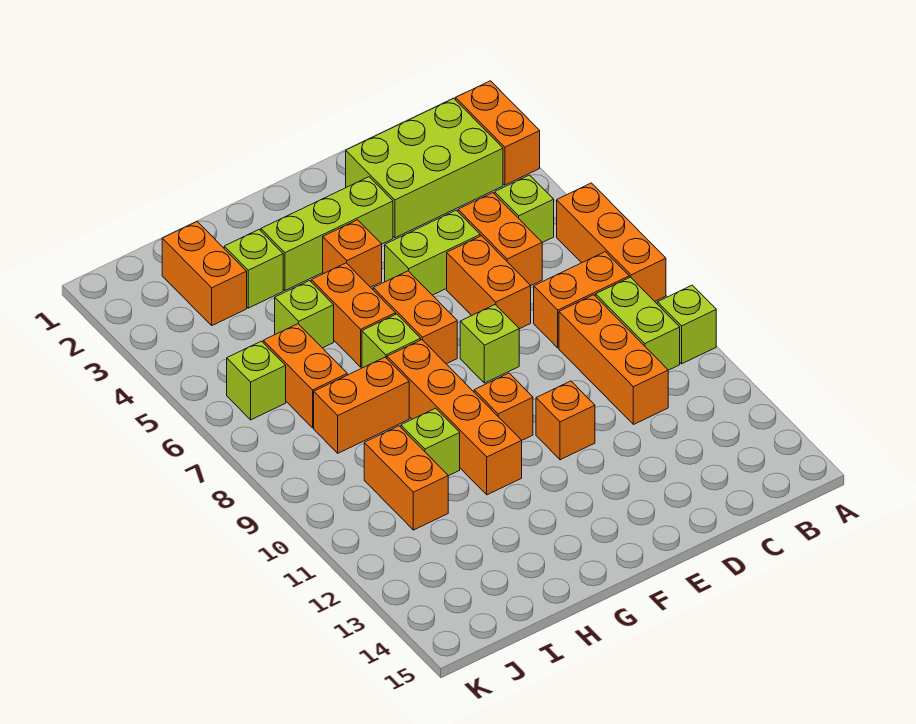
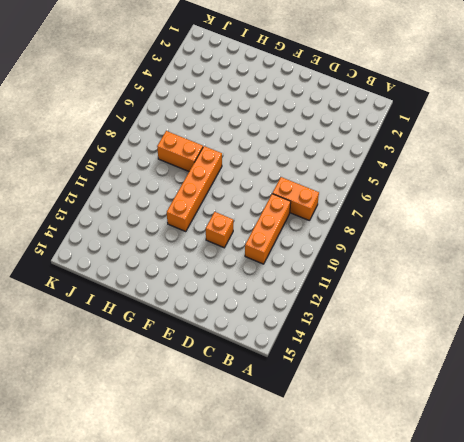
none -> orange brick A2:A3 level 1
none -> orange brick A6:A8 level 1
none -> lime brick A10 level 1

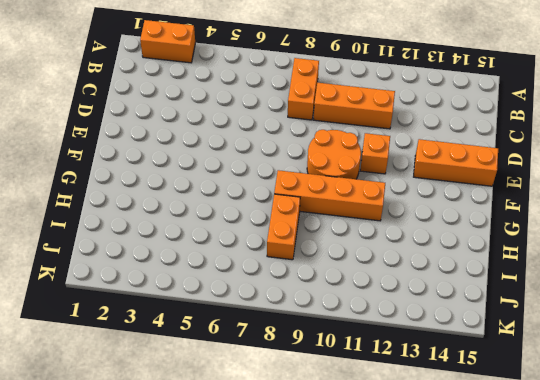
orange round brick E9:F10 level 1 -> orange brick F10 level 1
orange brick E13:E15 level 1 -> orange brick A6:A8 level 1
none -> lime brick A10 level 1
none -> lime brick B2:D3 level 1
none -> lime brick B5 level 1

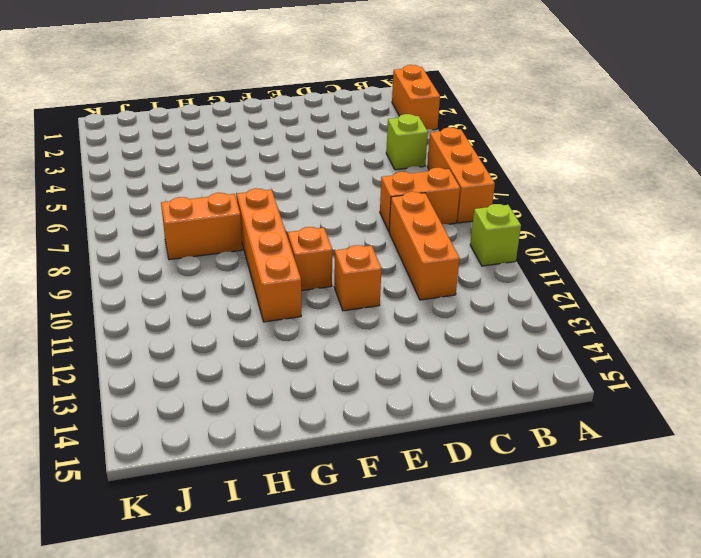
none -> lime brick B2:D3 level 1
none -> lime brick B9:B10 level 1
none -> orange brick C5:C6 level 1

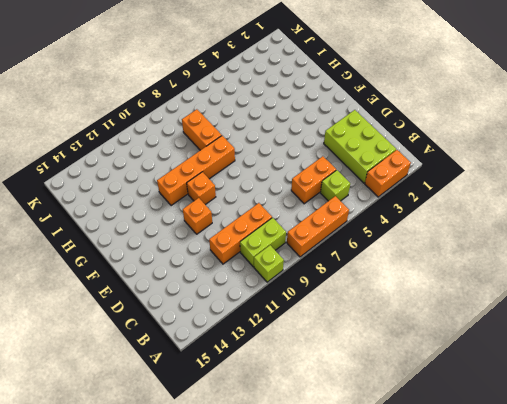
none -> orange brick B8:C8 level 1
none -> lime brick D5:E5 level 1
none -> orange brick D6:D7 level 1

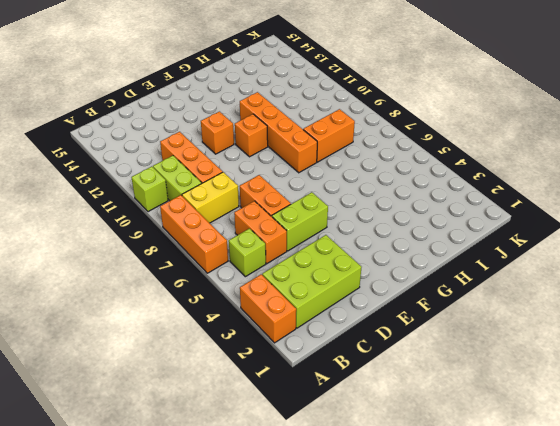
yellow brick B8:C8 level 1 -> orange brick B8:C8 level 1
none -> lime brick E3:G3 level 1
none -> lime brick E8 level 1
none -> orange brick F4 level 1

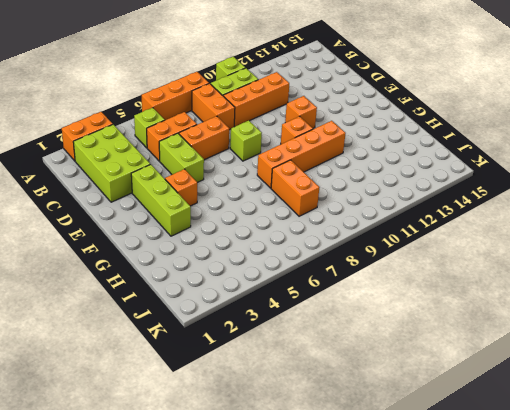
none -> orange brick F6:F7 level 1
none -> orange brick G5:G6 level 1
none -> lime brick G7 level 1

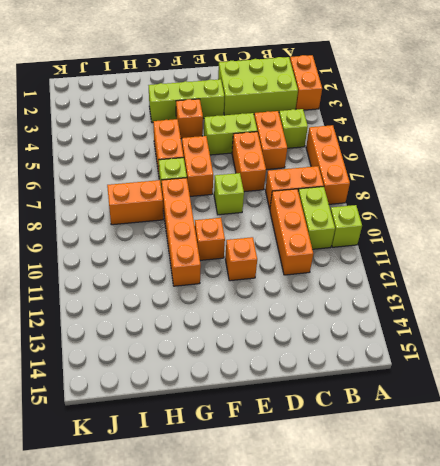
none -> lime brick H3 level 1
none -> lime brick H5 level 1
none -> lime brick H10 level 1

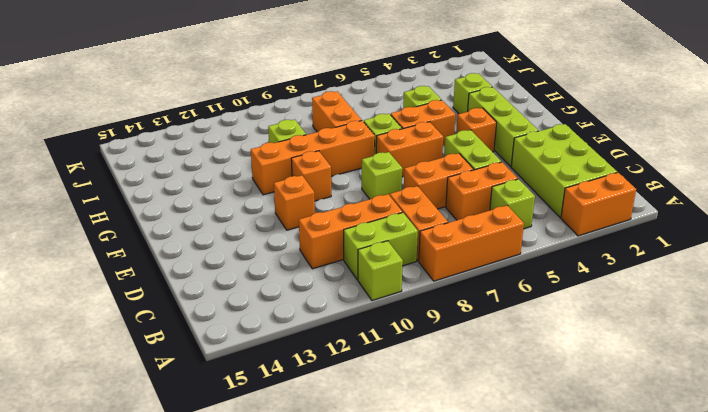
none -> orange brick I2:I3 level 1
none -> orange brick I6:I7 level 1
none -> orange brick I10:I11 level 1

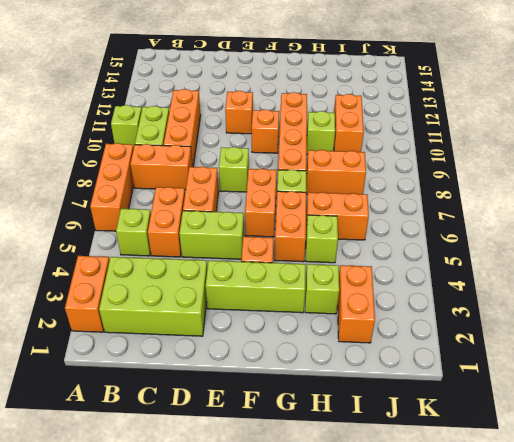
orange brick H6:I6 level 1 -> orange brick I6:I7 level 1
none -> lime brick J6 level 1

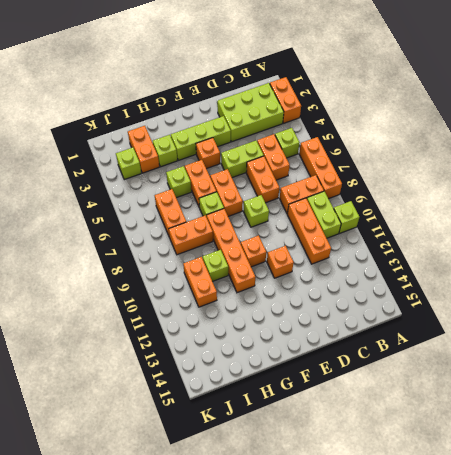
lime brick J3 level 1 -> lime brick J6 level 1

